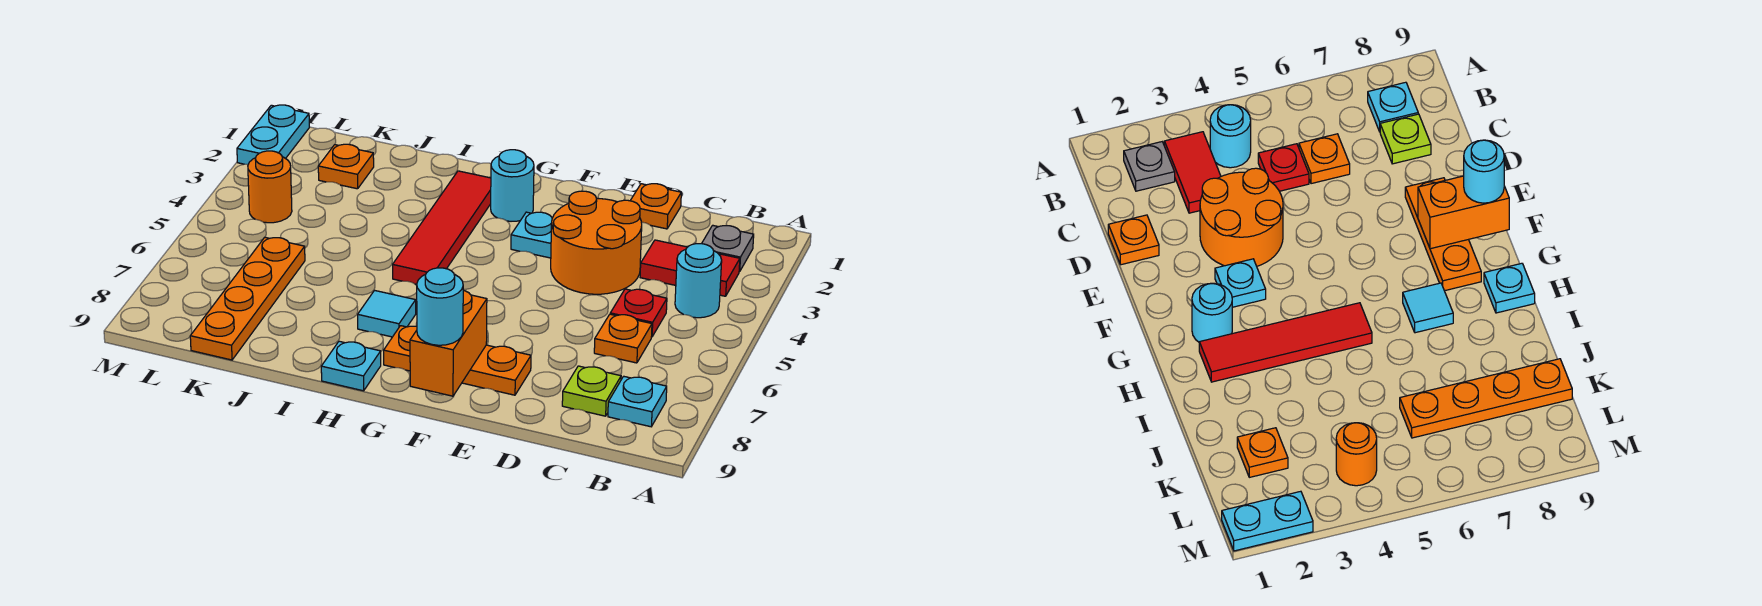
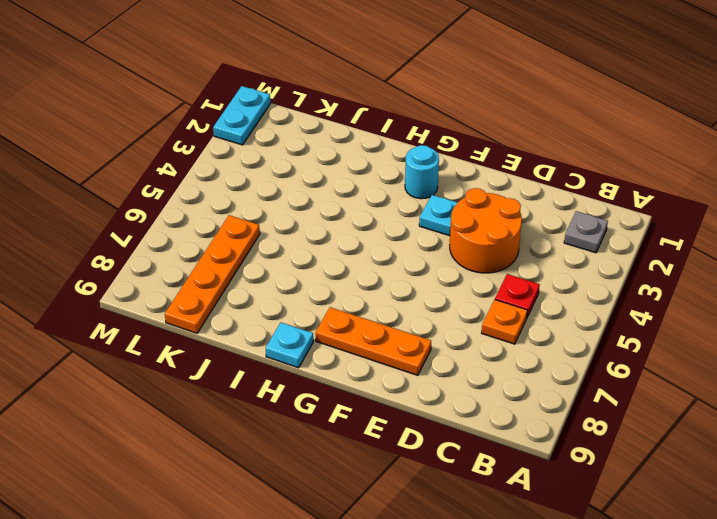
none -> red tile B3:C3 level 1
none -> cyan round brick B4 level 1
none -> cyan plate B8 level 1

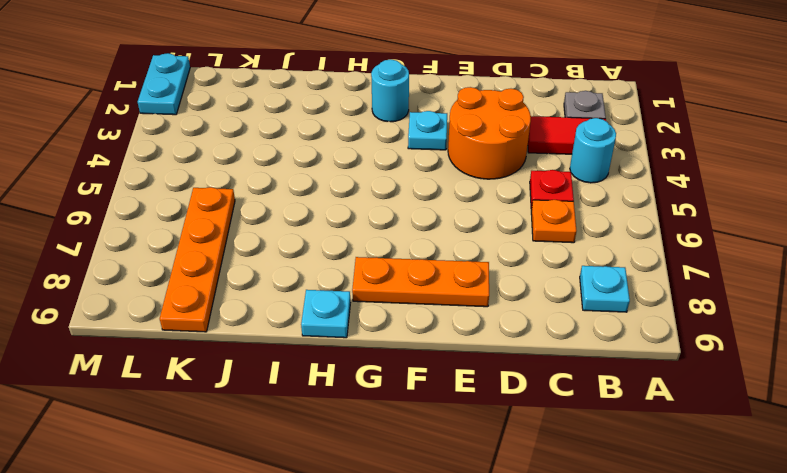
none -> lime plate C8 level 1
none -> orange plate D1 level 1
none -> red tile H2:H5 level 1

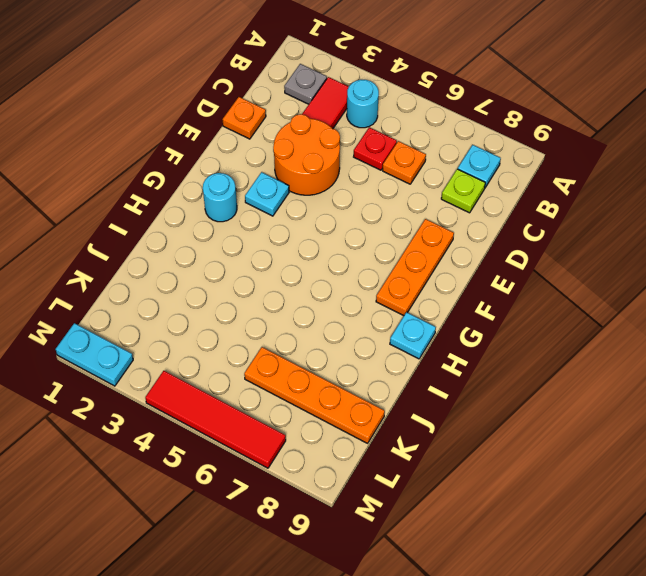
red tile M4:M7 level 1 -> red tile H2:H5 level 1
none -> cyan tile H7 level 1
none -> orange plate K2 level 1
none -> orange round brick L4 level 1

